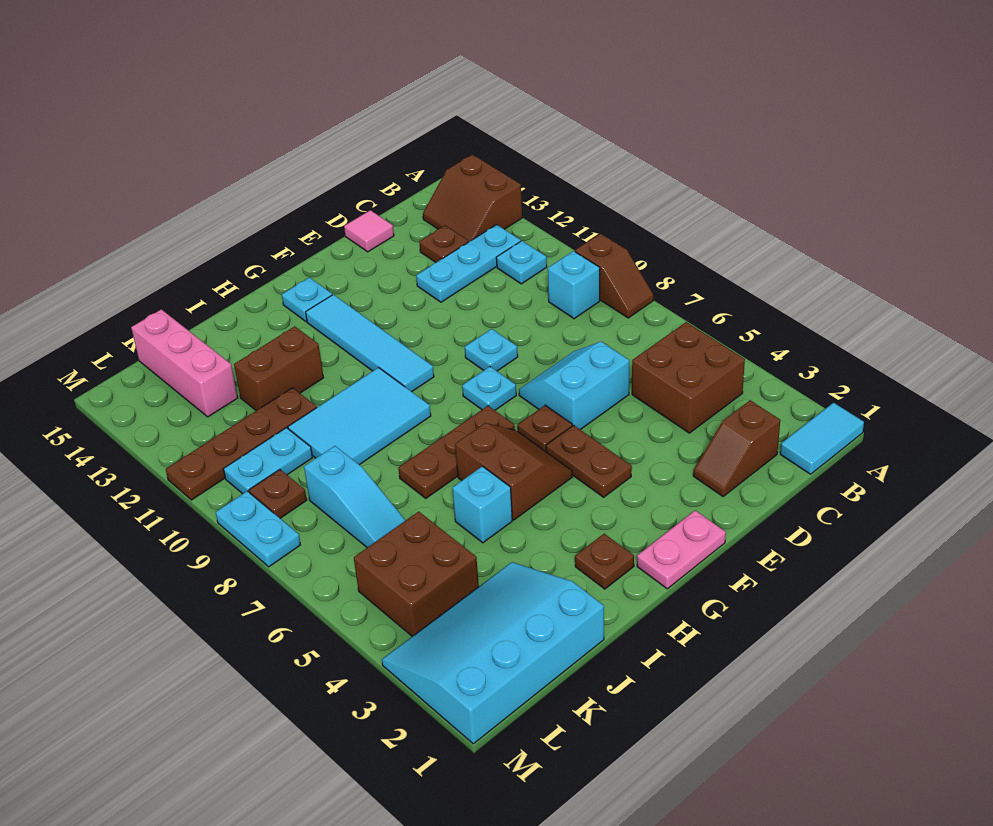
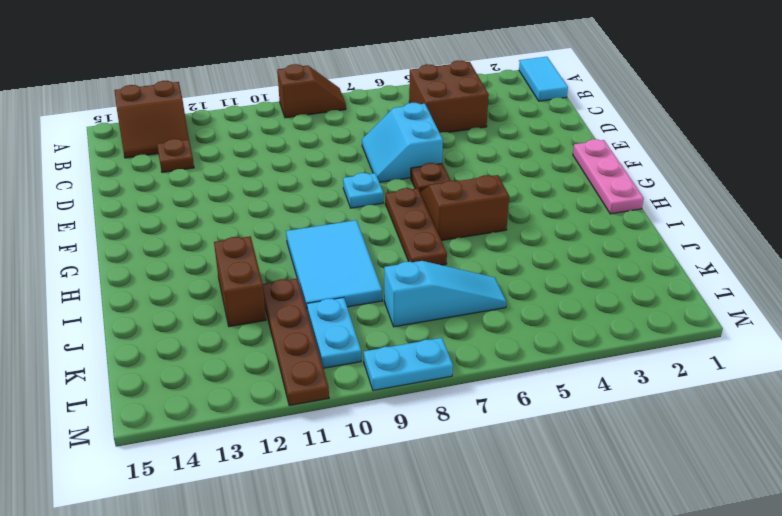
pink plate F1:H1 level 1 -> pink plate F1:G1 level 1
none -> cyan brick B9 level 1
none -> cyan plate B11 level 1
none -> cyan plate B12:D12 level 1
none -> brown slope C2:D2 level 1 top C

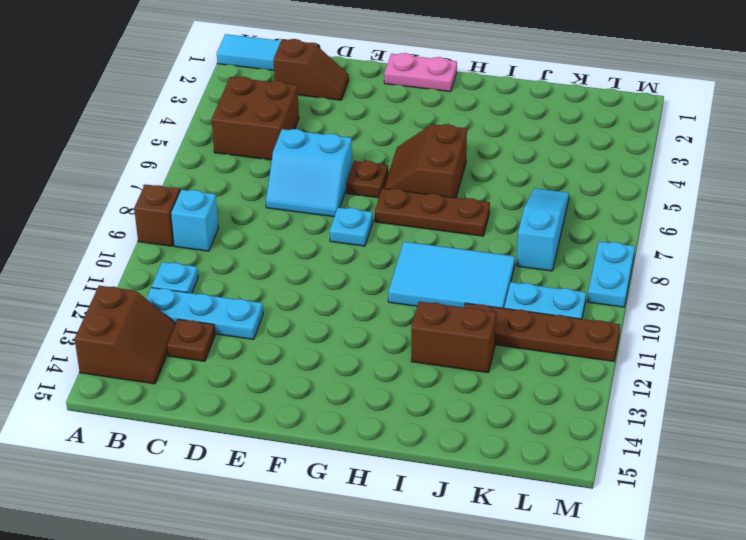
none -> pink tile D15 level 1
none -> cyan plate E9 level 1
none -> brown plate F4:F5 level 1
none -> cyan tile G10:G13 level 1

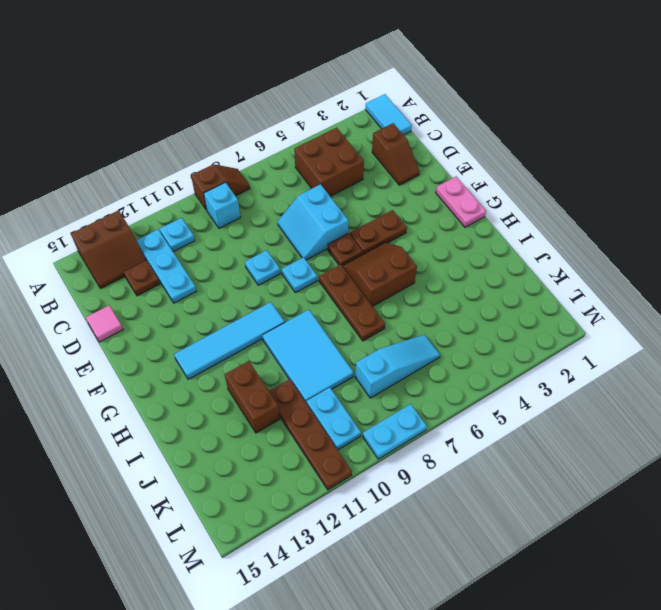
none -> cyan plate G14 level 1
none -> brown plate H2 level 1
none -> cyan brick I5 level 1
none -> cyan slope J1:M3 level 1 top 1

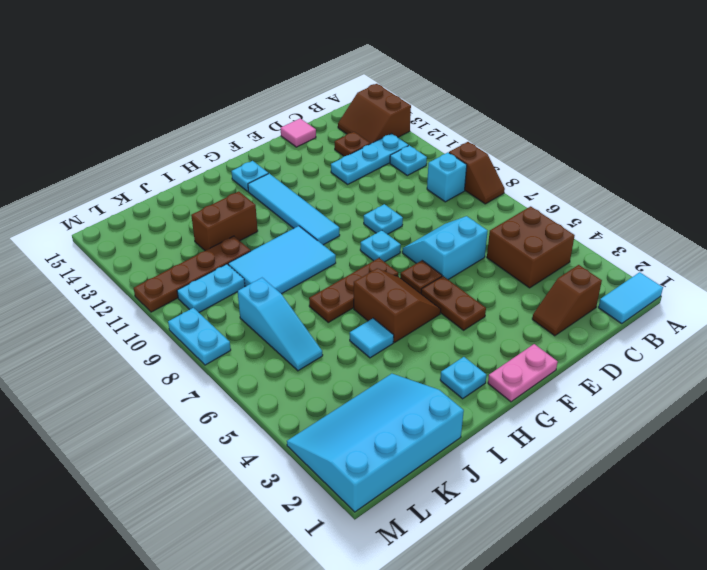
cyan plate H2 level 1 -> brown plate H2 level 1
cyan tile I5 level 1 -> cyan brick I5 level 1
none -> brown brick K4:L5 level 1
none -> pink brick K13:K15 level 1
none -> brown plate L9 level 1

